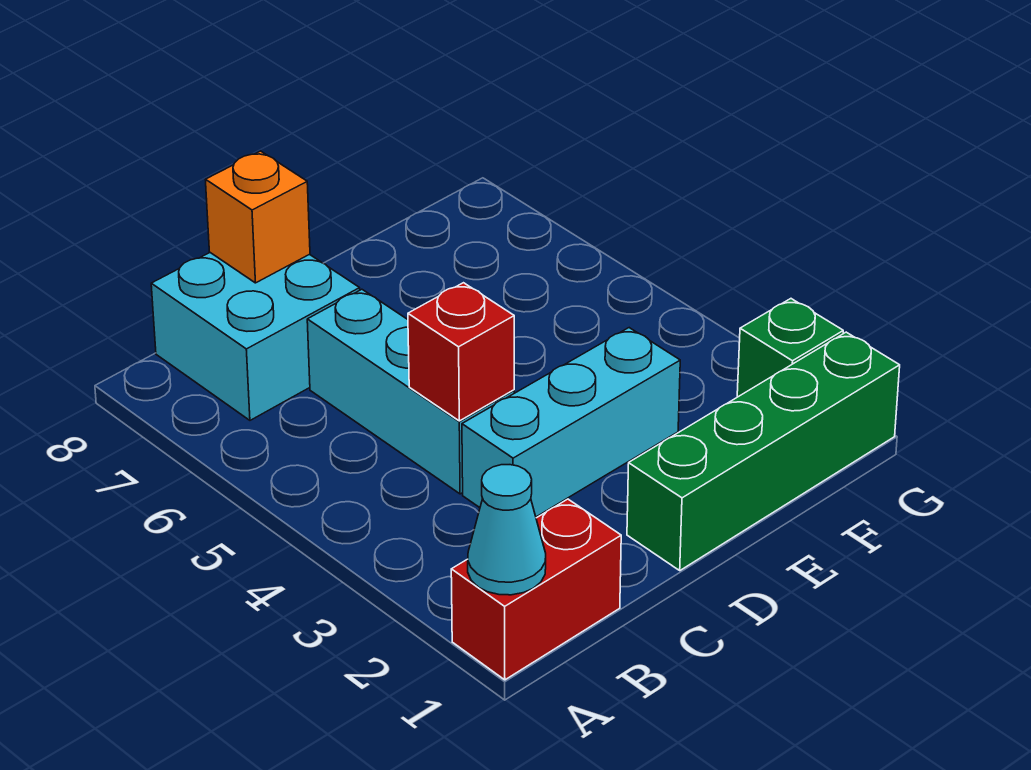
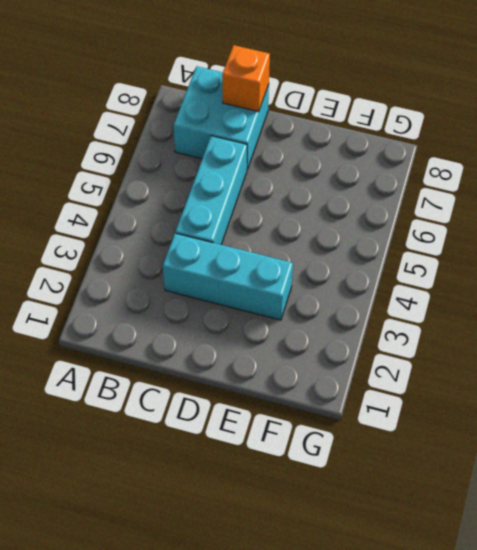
none -> red brick A1:B1 level 1
none -> green brick D1:G1 level 1

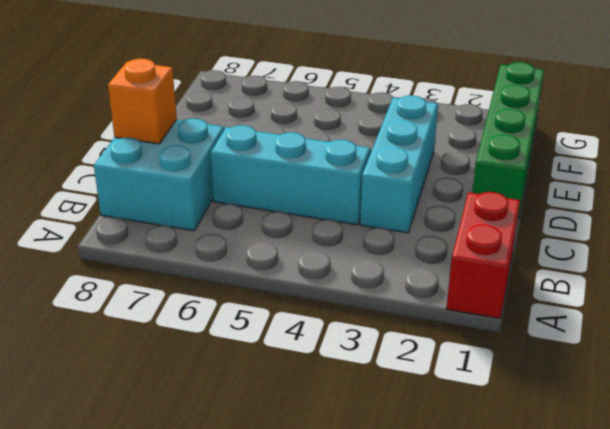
none -> green brick G2 level 1
none -> cyan cone A1 level 2

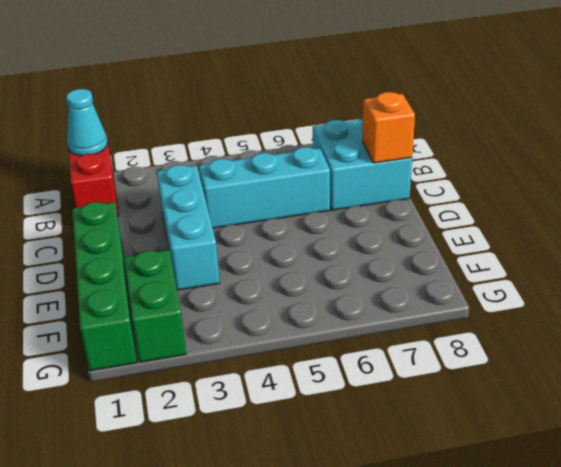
green brick F2:G2 level 1 -> green brick G2 level 1
none -> red brick C4 level 2

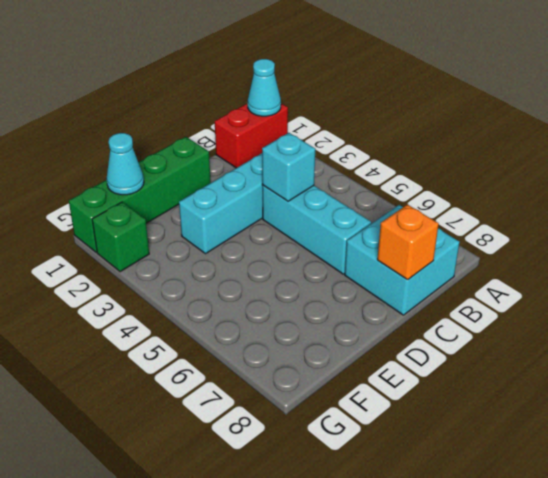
cyan brick C4 level 2 -> red brick C4 level 2
cyan cone F1 level 2 -> none

